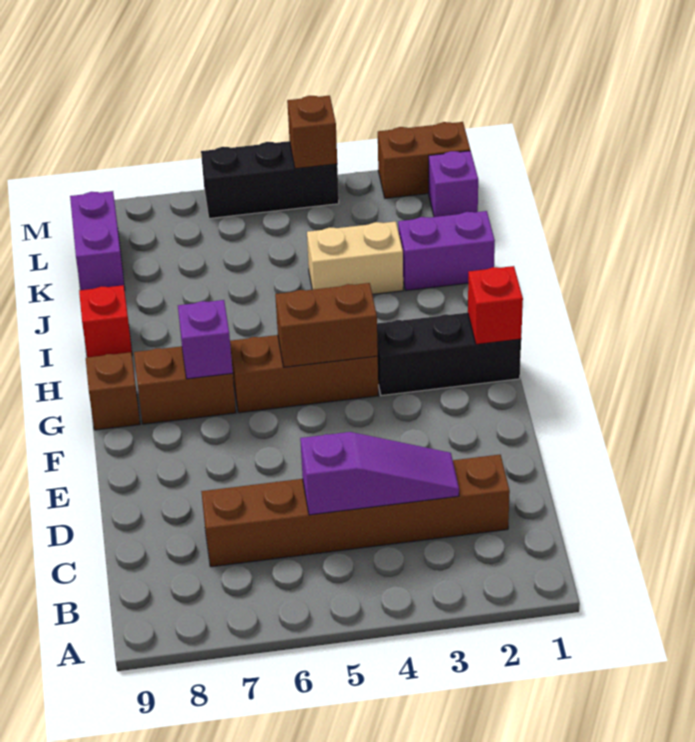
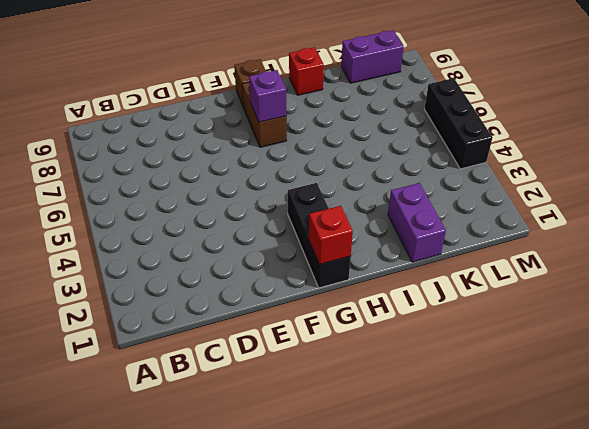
none -> brown brick C2:C7 level 1
none -> brown brick G4:G6 level 1
none -> tan brick J3:J4 level 1

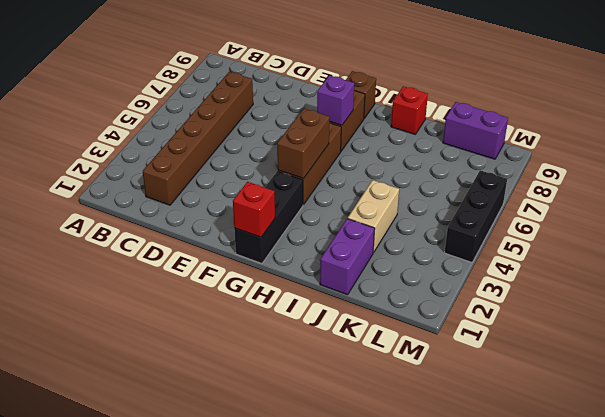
none -> purple brick L1 level 1
none -> brown brick M1:M2 level 1
none -> purple slope C3:C5 level 2 top 5

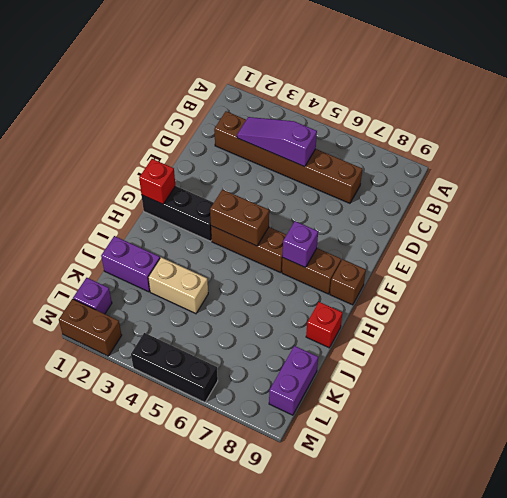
none -> brown brick M4 level 2

